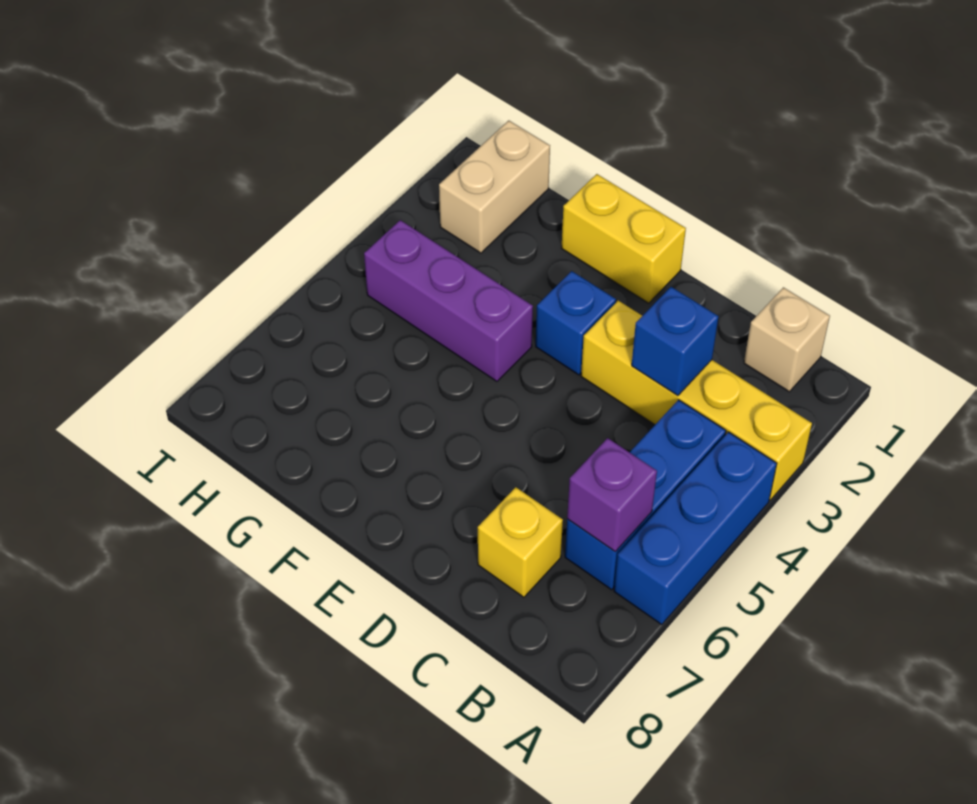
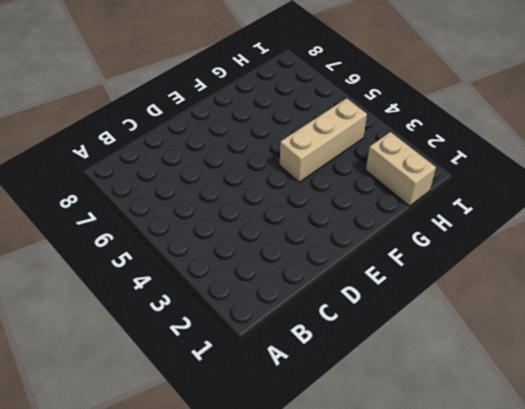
tan brick F4:H4 level 1 -> purple brick F4:H4 level 1
none -> yellow brick A3:D3 level 1
none -> blue brick A4:A6 level 1

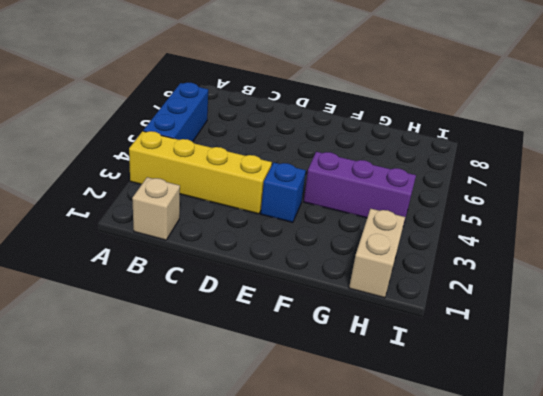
none -> blue brick B4:B6 level 1
none -> yellow brick C7 level 1

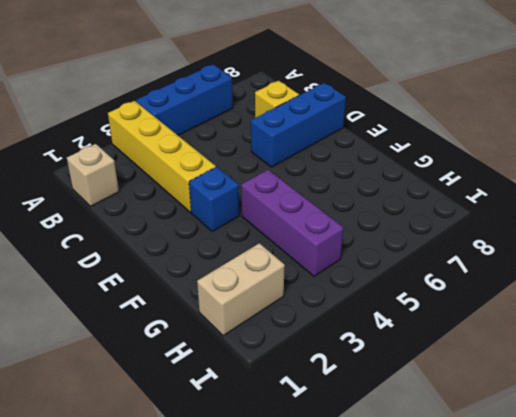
blue brick D6:D8 level 1 -> blue brick B4:B6 level 1
none -> yellow brick E1:F1 level 1
none -> purple brick B6 level 2

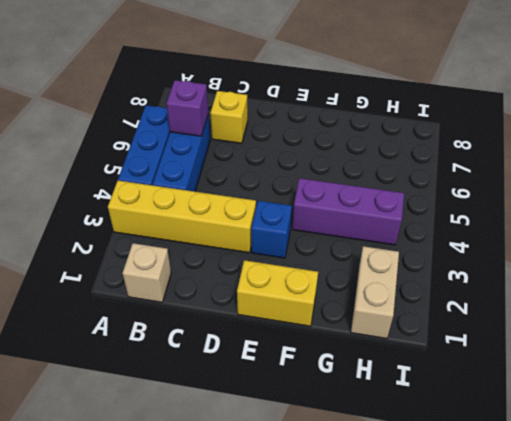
none -> blue brick C3 level 2

